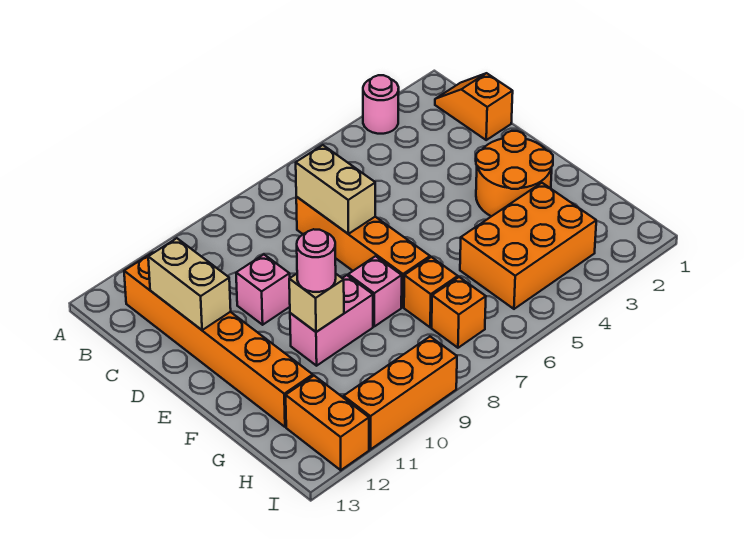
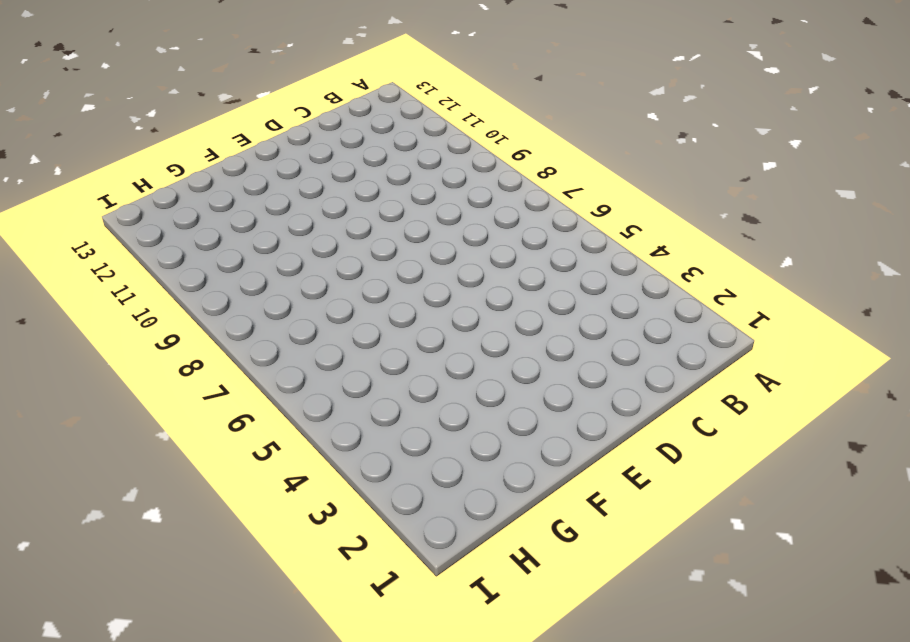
none -> pink round brick A3 level 1
none -> orange slope B1:C1 level 1 top C
none -> orange brick B12:G12 level 1

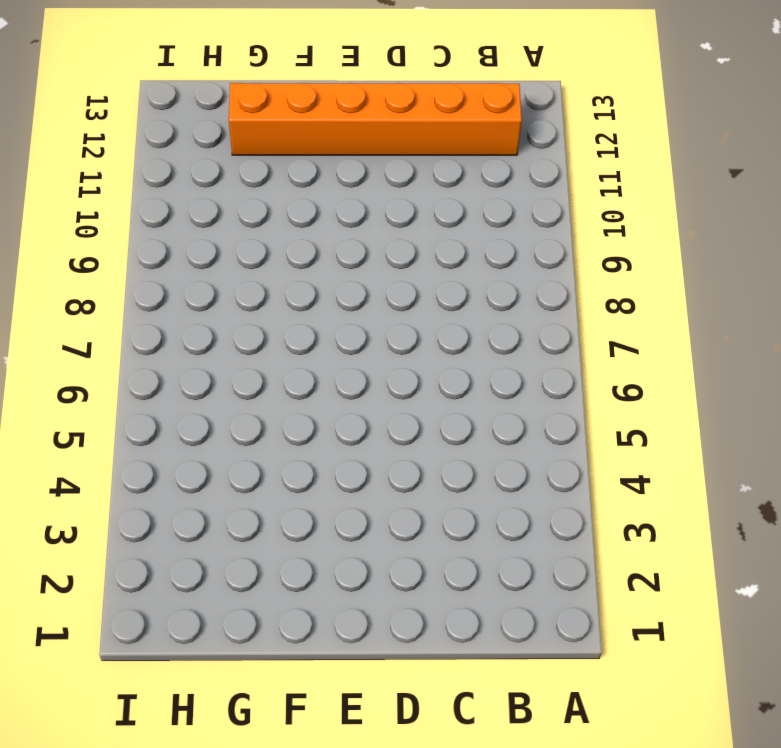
none -> pink round brick A3 level 1
none -> orange slope B1:C1 level 1 top C
none -> orange brick C7:F7 level 1

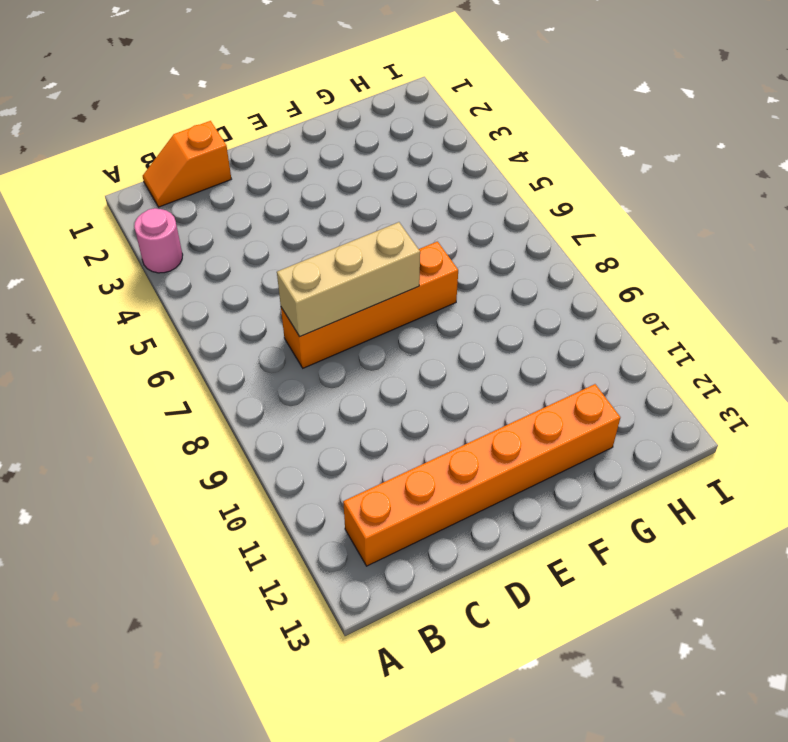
tan brick C7:E7 level 2 -> tan brick C7:D7 level 2
none -> pink brick D10 level 1
none -> orange round brick E2:F3 level 1
none -> pink brick F8 level 1

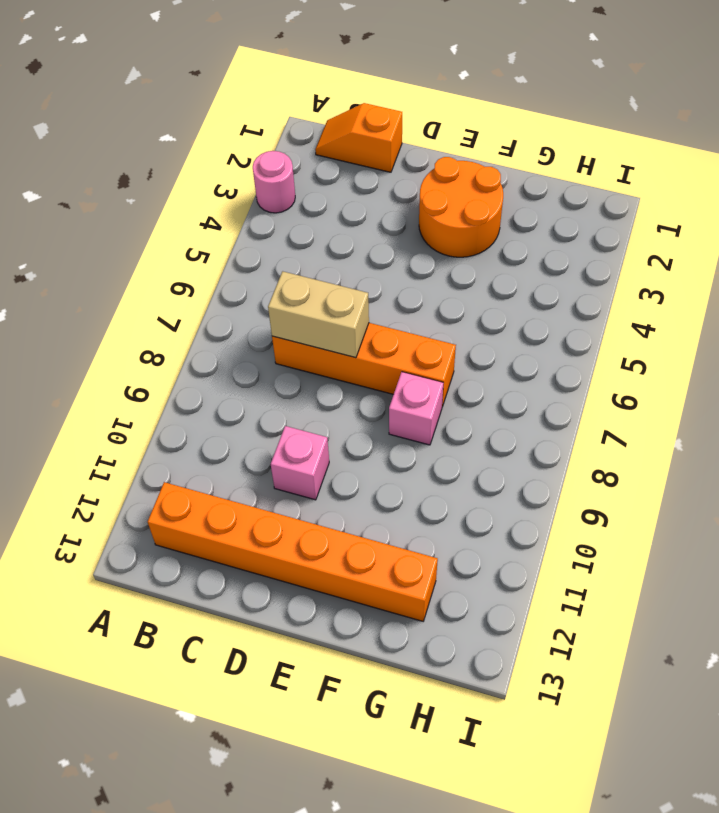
none -> pink brick F9:F10 level 1
none -> orange brick G3:H5 level 1
none -> orange brick G7 level 1

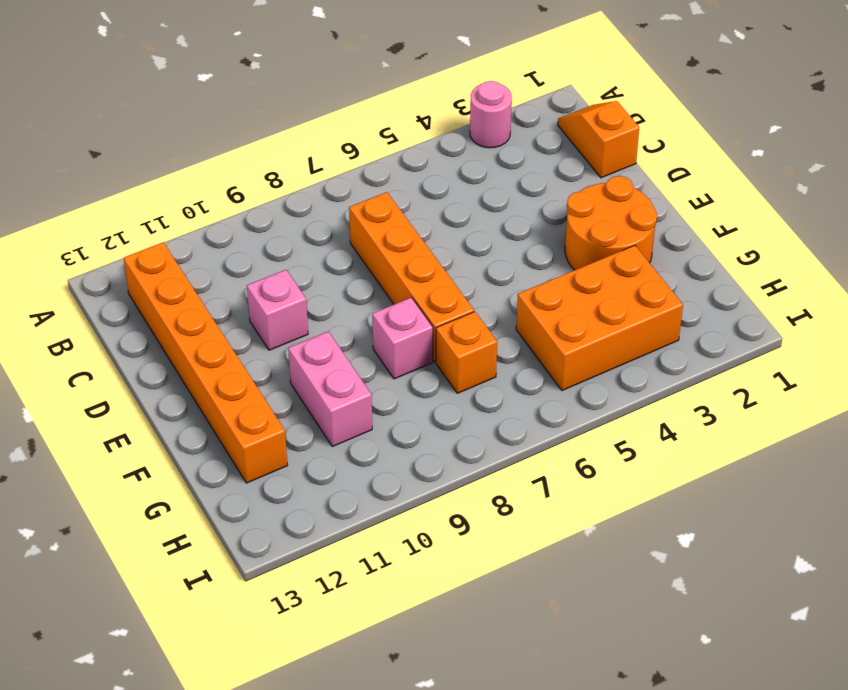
pink brick F10:G10 level 1 -> pink brick F9:F10 level 1
none -> orange brick H7 level 1
none -> orange brick H12:I12 level 1
none -> orange brick I9:I11 level 1

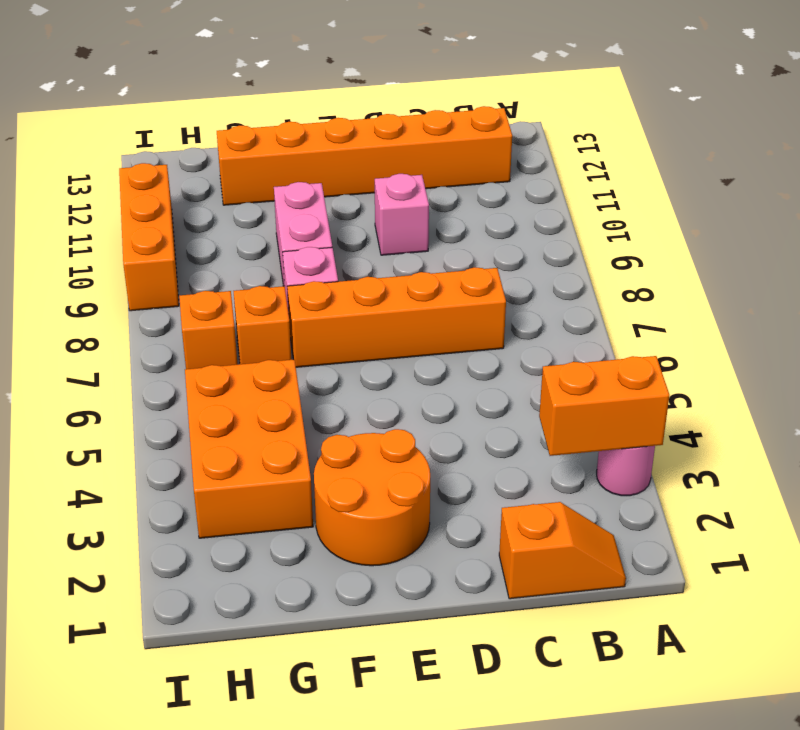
orange brick A3:B3 level 2 -> orange brick H12:I12 level 1
none -> tan brick C7:D7 level 2
none -> tan brick C12:D12 level 2
none -> tan brick F10 level 2

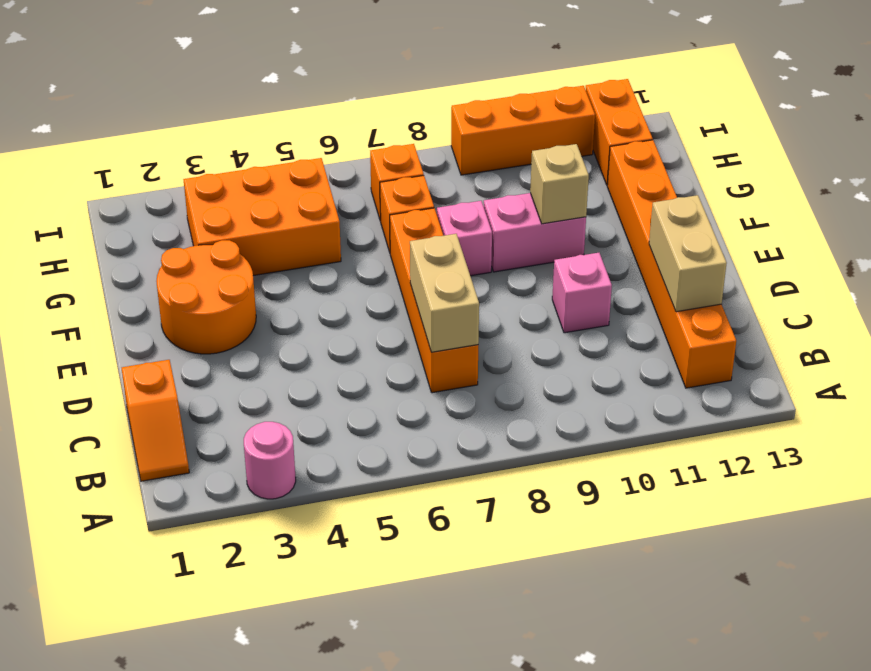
none -> pink round brick F10 level 3

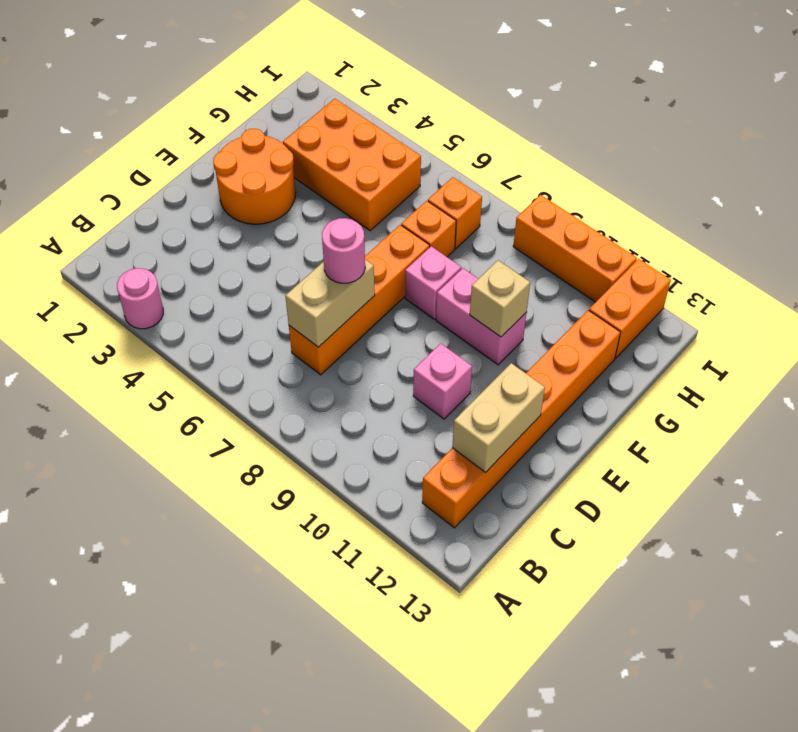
pink round brick D7 level 3 -> pink round brick F10 level 3
none -> orange slope B1:C1 level 1 top C

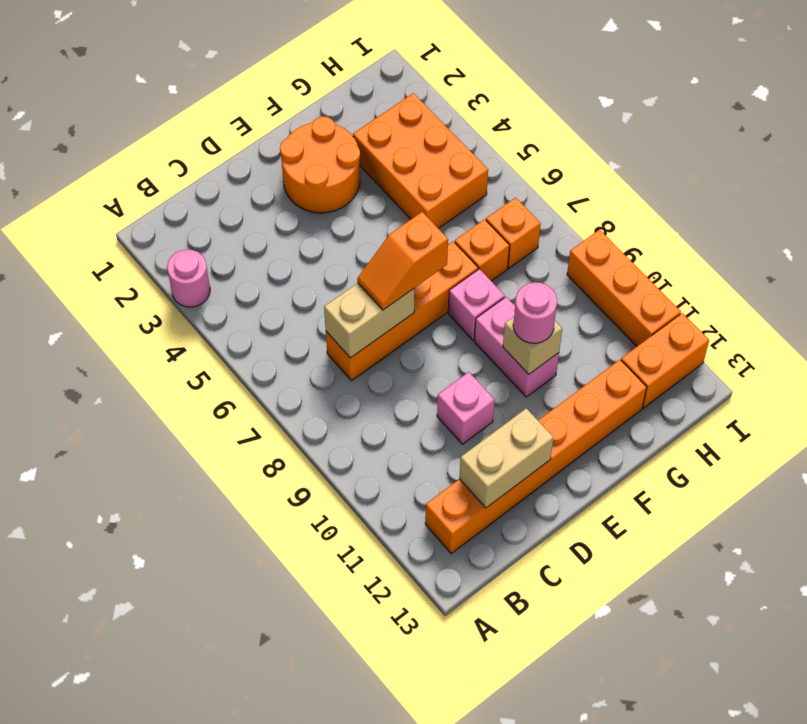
orange slope D7:E7 level 3 top E -> orange slope B1:C1 level 1 top C

